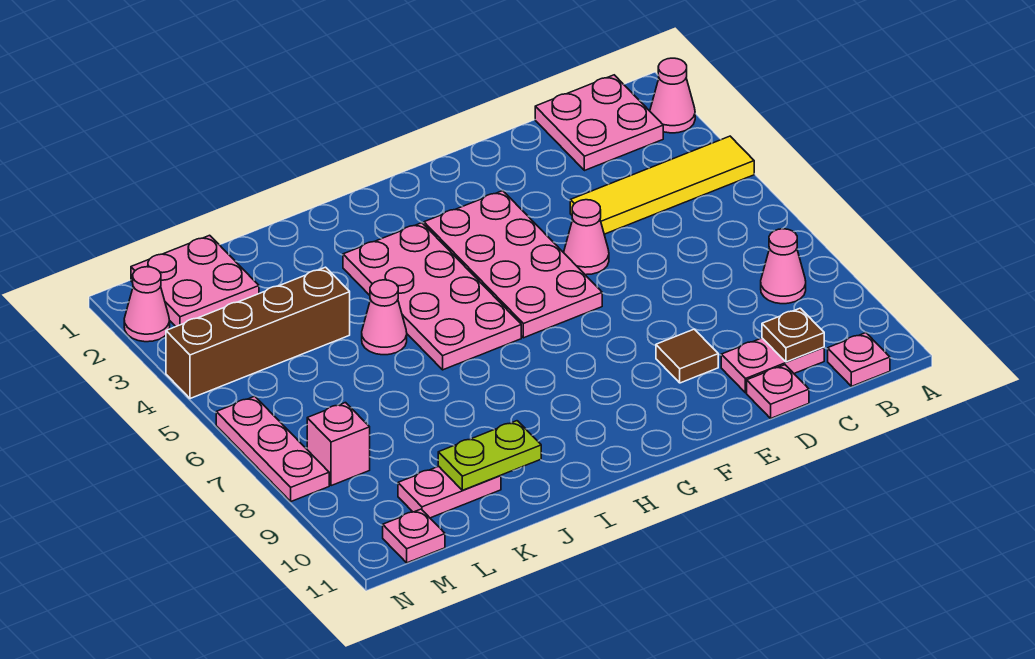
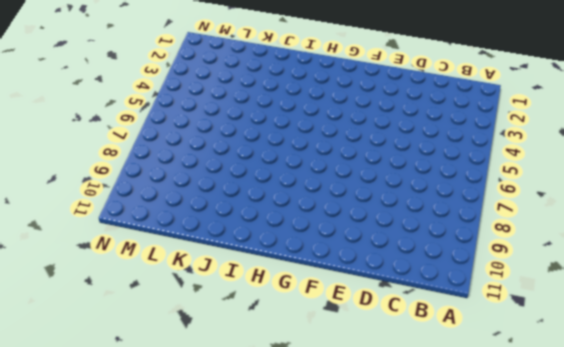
none -> pink cone A2 level 1
none -> yellow tile A4:D4 level 1
none -> pink plate B1:C2 level 1

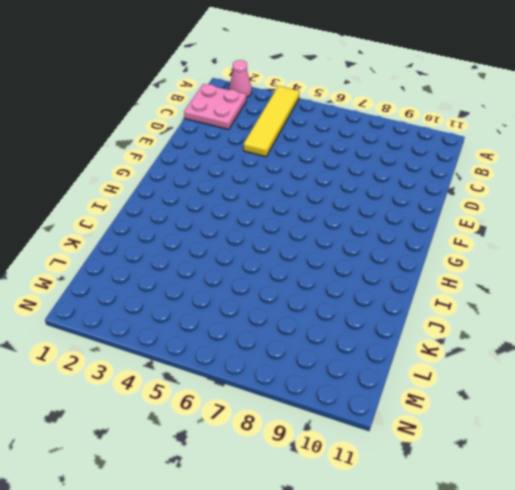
none -> pink cone B8 level 1
none -> pink plate B11 level 1
none -> pink plate C10:D10 level 1

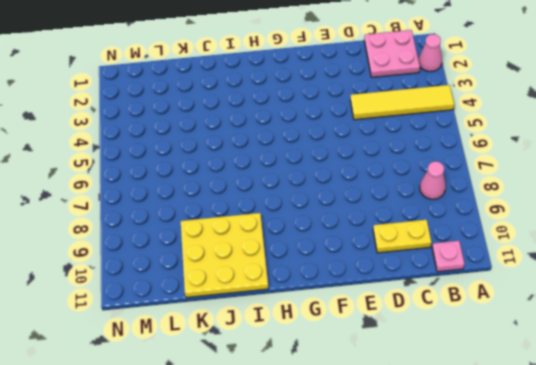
yellow plate C10:D10 level 1 -> pink plate C10:D10 level 1
yellow plate I9:K11 level 1 -> pink plate K10:L10 level 1
none -> pink plate D11 level 1
none -> pink cone E5 level 1
none -> brown tile E9 level 1

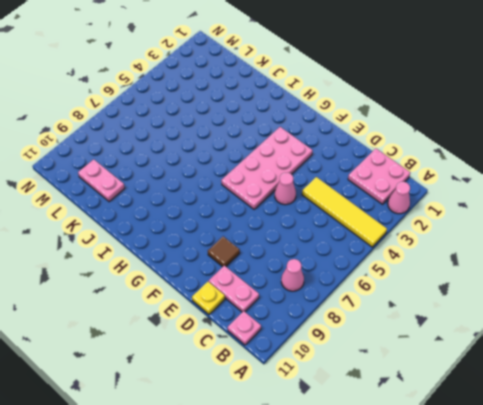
yellow plate D11 level 1 -> pink plate D11 level 1
none -> pink plate H3:I6 level 1
none -> pink cone J5 level 1
none -> brown brick K4:N4 level 1

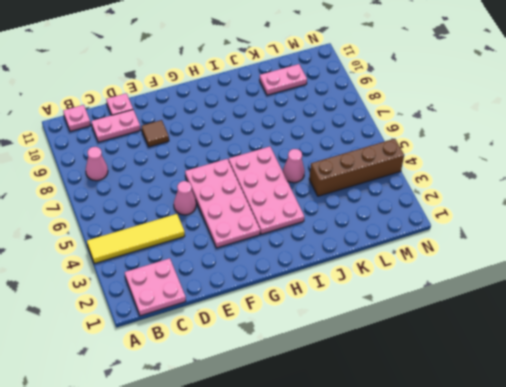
none -> pink cone A2 level 1
none -> pink plate L1:M2 level 1
none -> pink brick M8 level 1

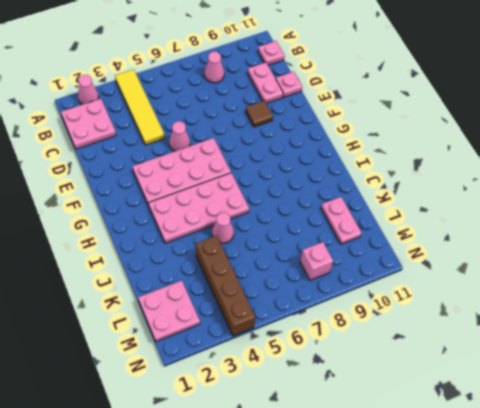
none -> pink plate M11 level 1
none -> pink cone N2 level 1
none -> pink plate N6:N8 level 1

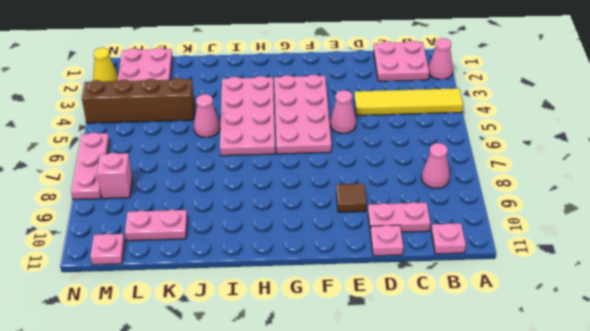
yellow cone N2 level 1 -> pink cone N2 level 1
none -> brown plate C10 level 2
none -> lime plate J10:K10 level 2

